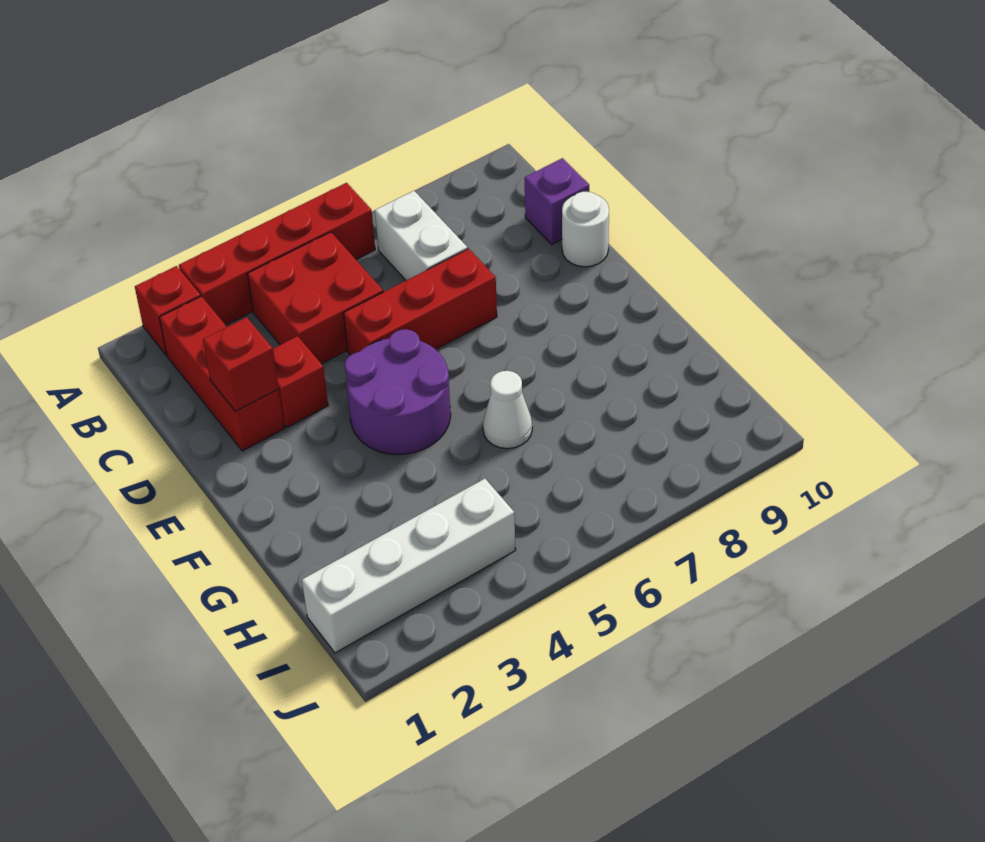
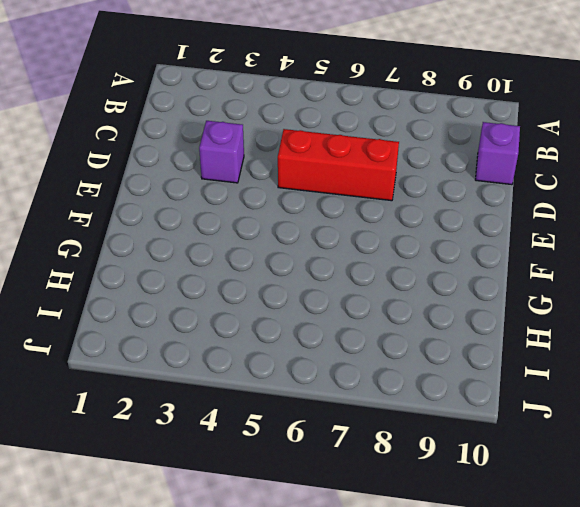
purple brick D3 level 1 -> red brick D3 level 1
none -> red brick A2 level 1
none -> red brick A3:A6 level 1
none -> red brick B2:D2 level 1

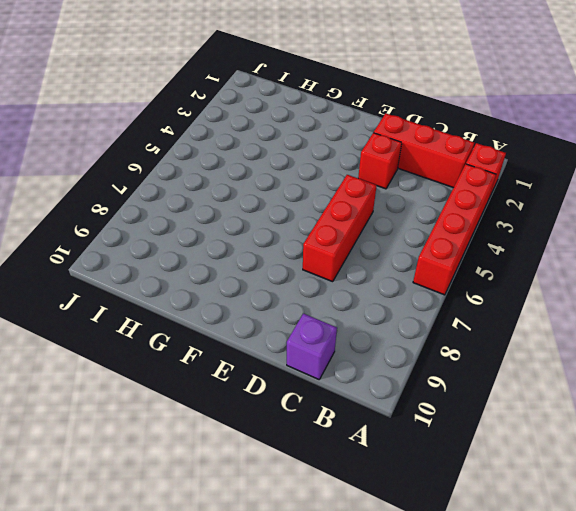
none -> red brick B4:C5 level 1
none -> white brick B7:C7 level 1
none -> white round brick D10 level 1

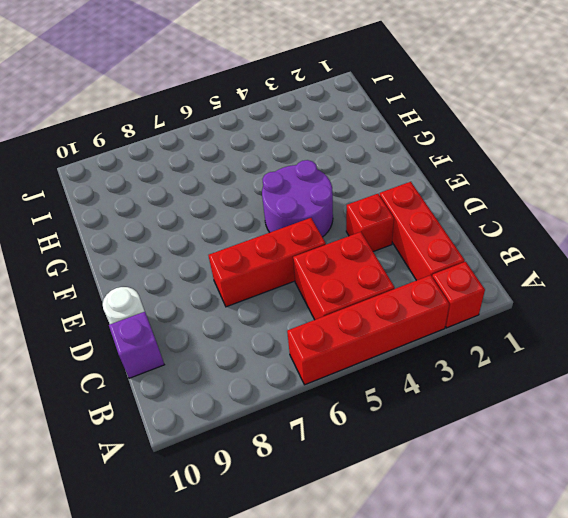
none -> white brick B7:C7 level 1
none -> white cone G6 level 1
none -> white brick I1:I4 level 1

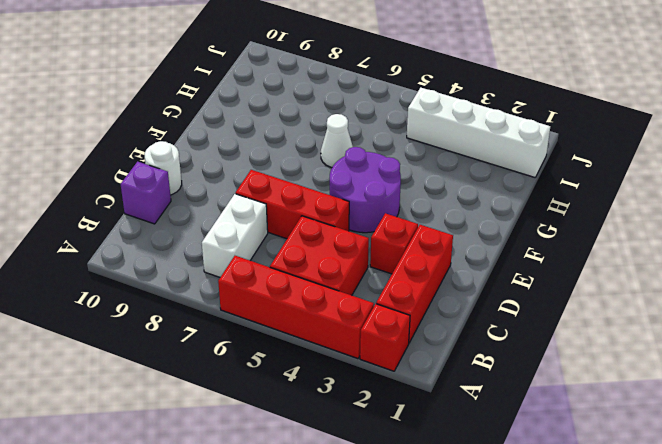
none -> red brick D2 level 2

